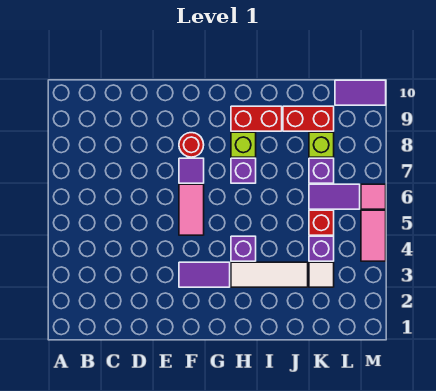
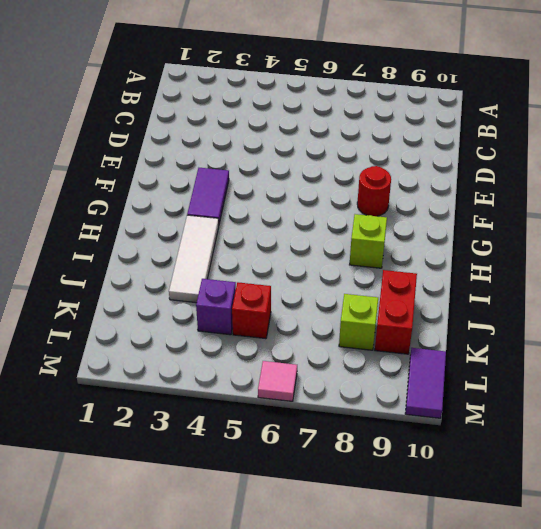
none -> pink tile F5:F6 level 1
none -> purple tile F7 level 1
none -> purple brick H4 level 1

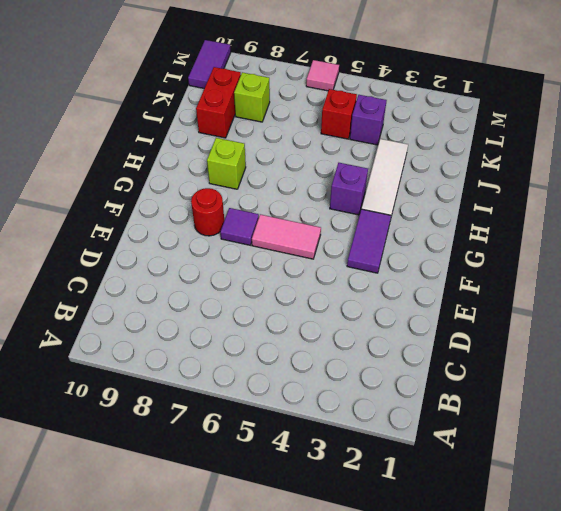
none -> purple brick H7 level 1
none -> red brick H9:I9 level 1
none -> white tile K3 level 1

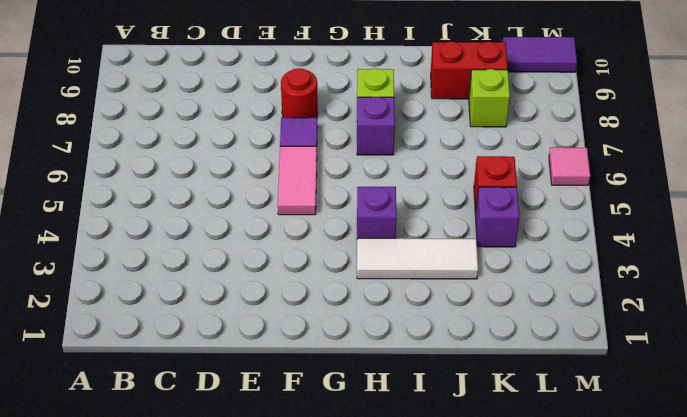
none -> purple tile F3:G3 level 1
none -> red brick H9:I9 level 1
none -> white tile K3 level 1

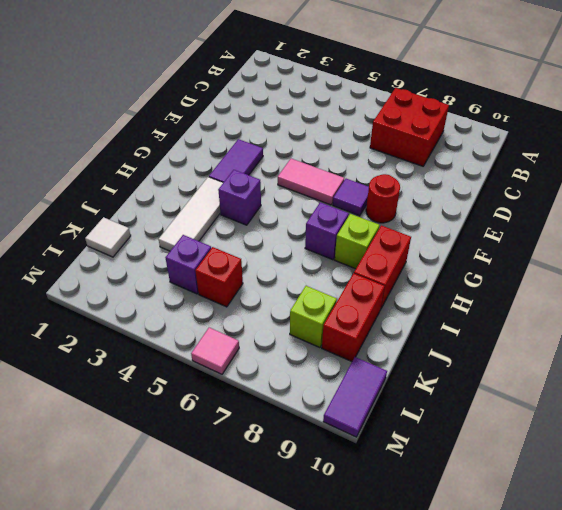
red brick B7:C8 level 1 -> none
white tile K1 level 1 -> white tile K3 level 1
none -> purple tile K6:L6 level 1
none -> purple brick K7 level 1
none -> pink tile M4:M5 level 1

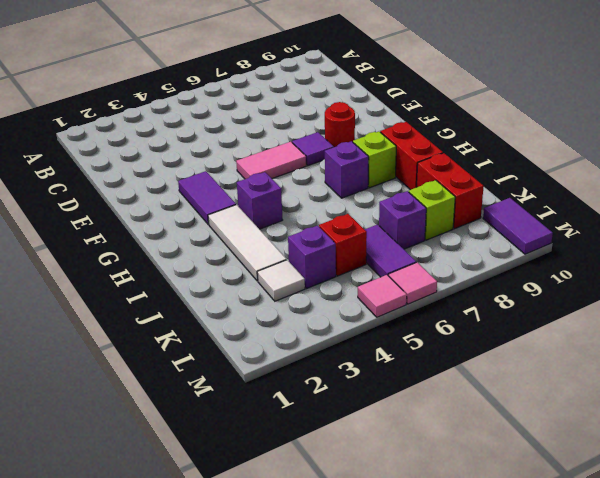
pink tile M5 level 1 -> pink tile M4:M5 level 1

